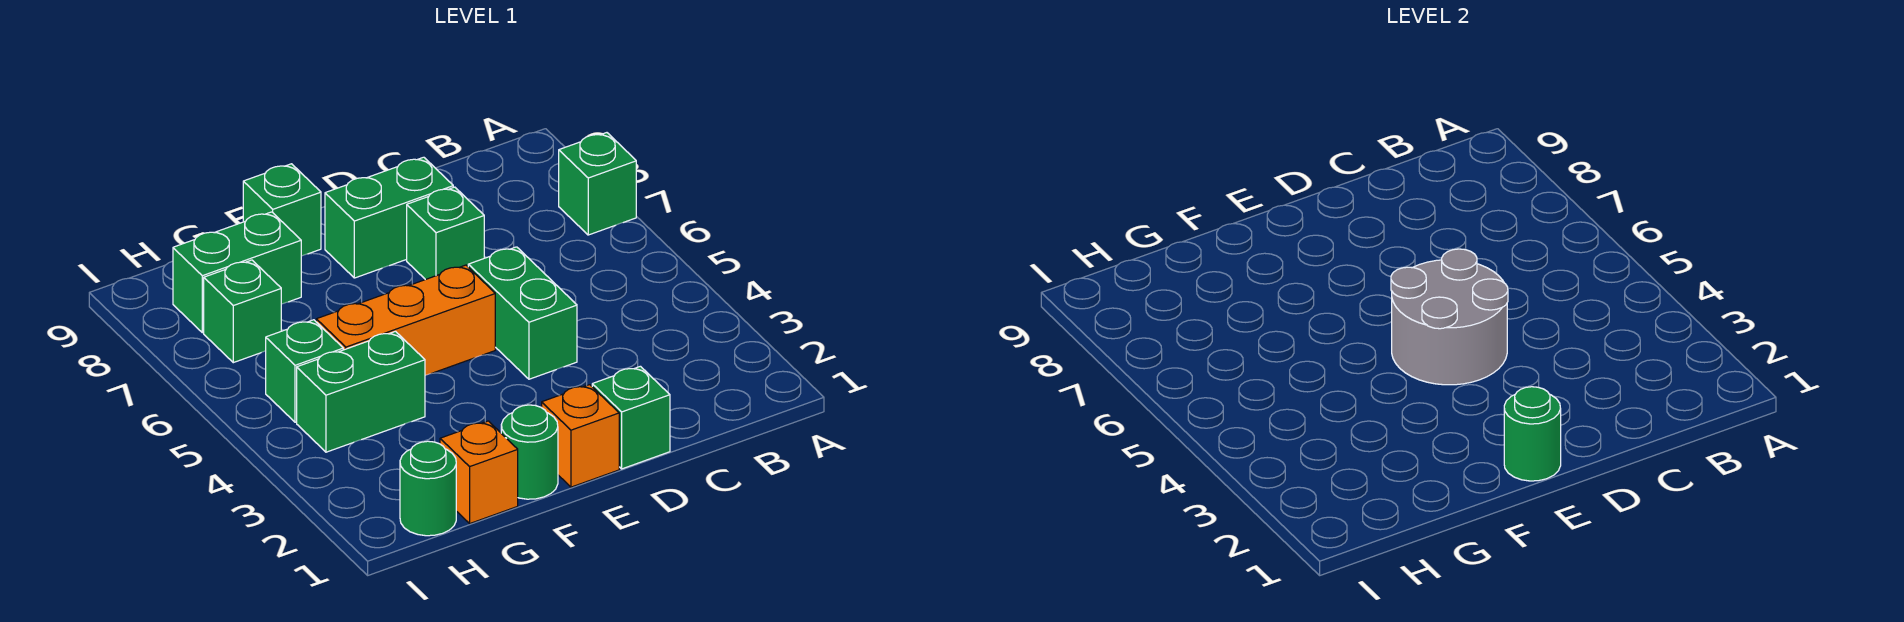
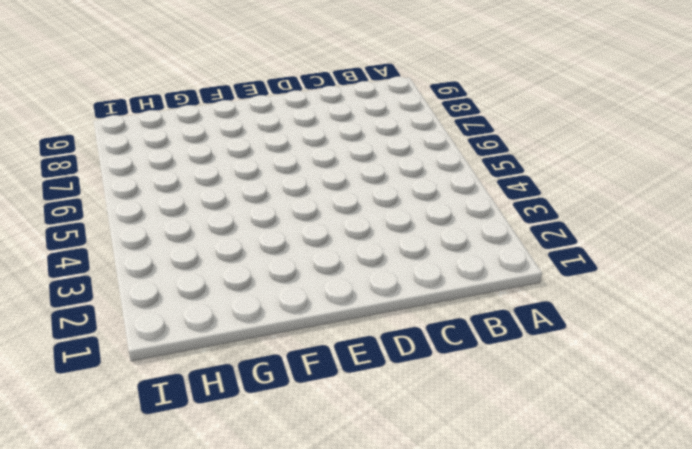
none -> green brick A7 level 1
none -> green brick D1 level 1
none -> green brick D4:D5 level 1

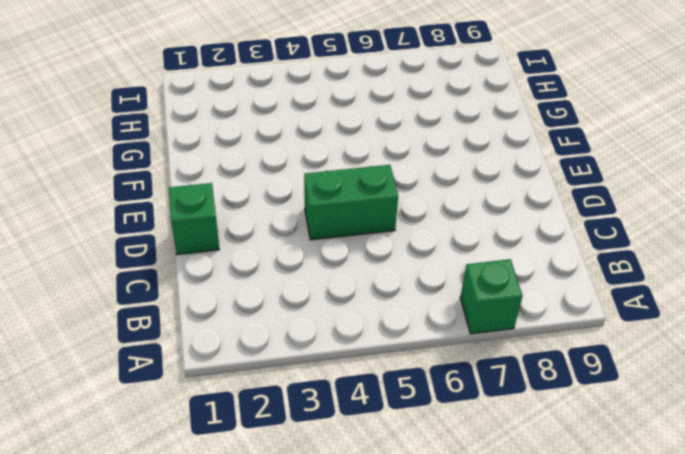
none -> green brick D7 level 1
none -> green brick D8:E8 level 1
none -> orange brick E1 level 1

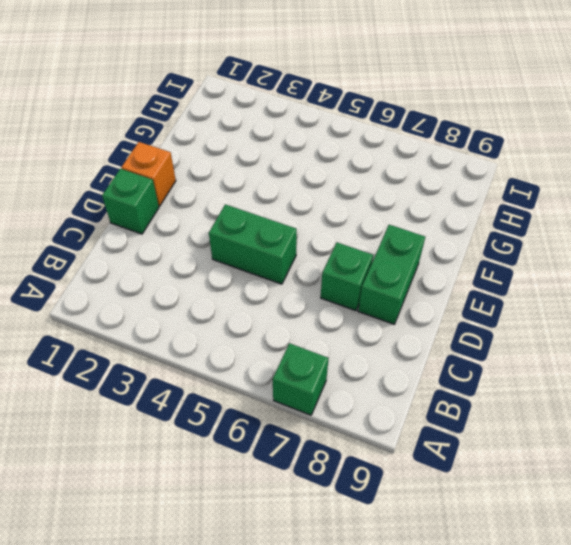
none -> orange brick E5:G5 level 1
none -> green round brick F1 level 1
none -> green brick F9 level 1

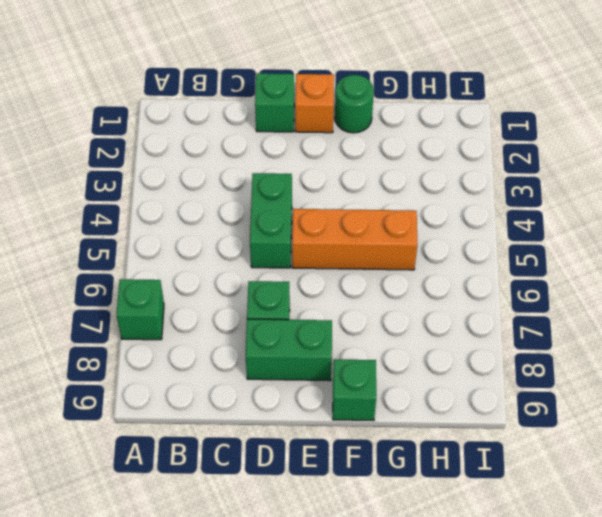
none -> orange brick G1 level 1
none -> green brick G4:H4 level 1
none -> green brick G8:H8 level 1

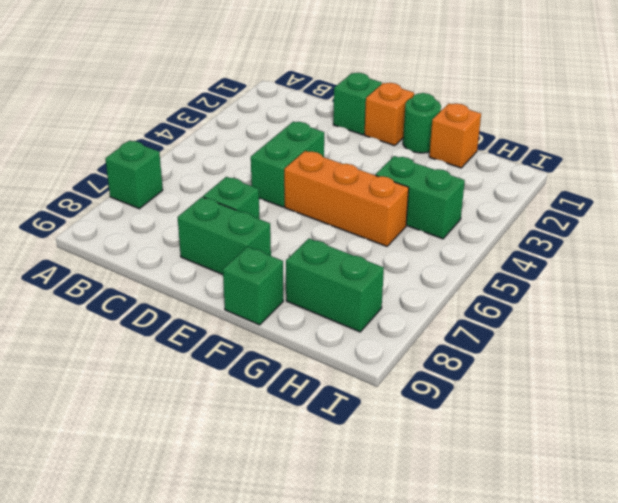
none -> green round brick H1 level 1
none -> green brick H5 level 1
none -> green brick H7 level 1

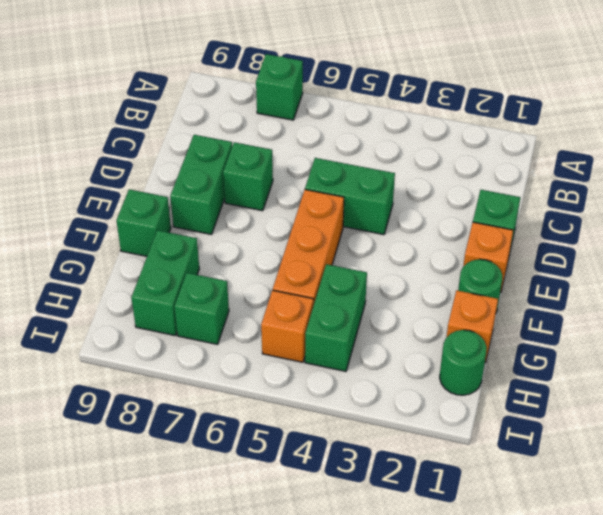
orange brick H5 level 1 -> green brick H5 level 1
none -> grey round brick D4:E5 level 2
none -> green round brick E1 level 2

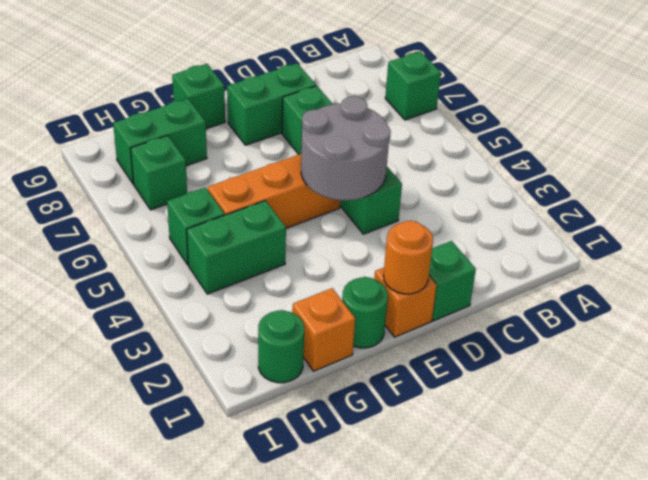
orange round brick E1 level 2 -> green round brick E1 level 2

